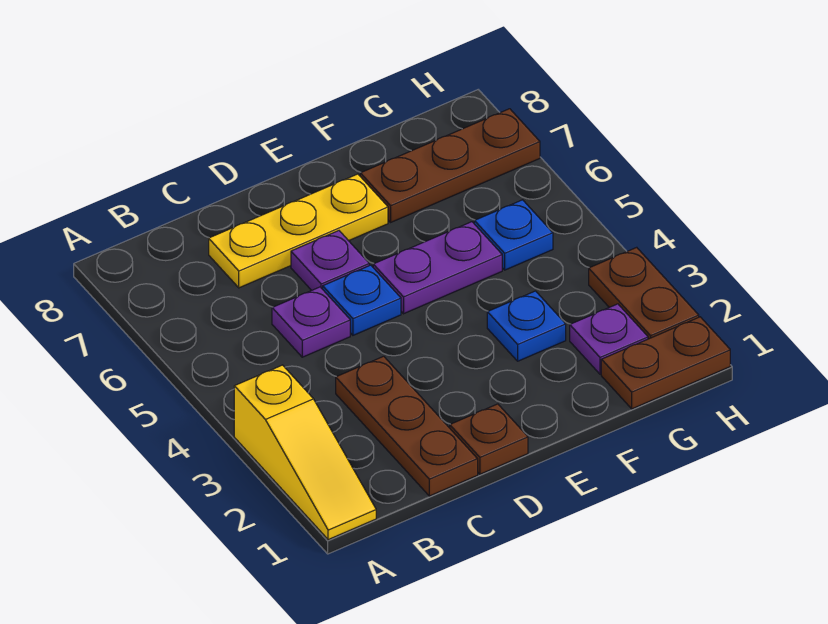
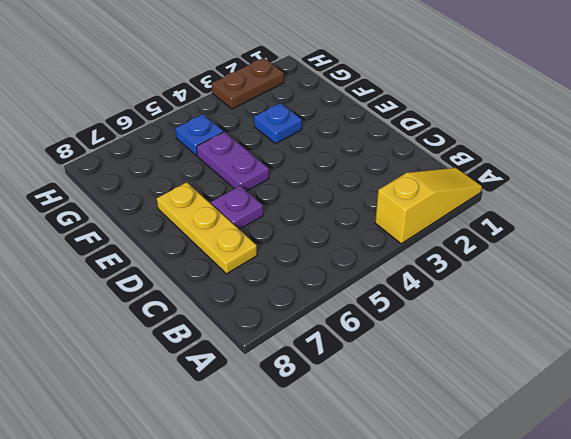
none -> brown plate C1:C3 level 1
none -> purple plate C5 level 1
none -> brown plate D1 level 1

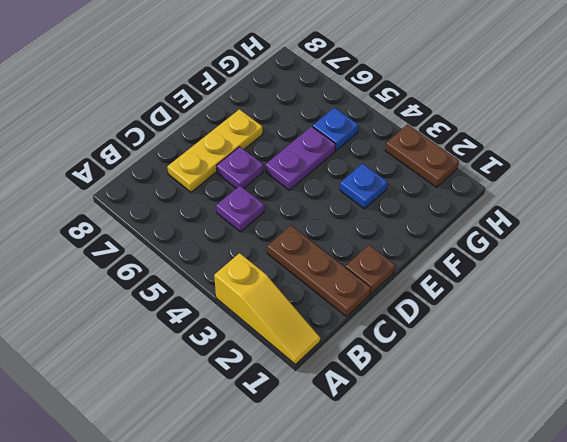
none -> blue plate D5 level 1
none -> brown plate F7:H7 level 1
none -> brown plate G1:H1 level 1

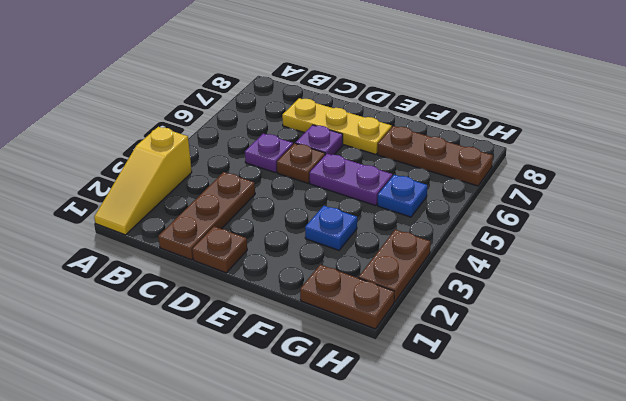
brown plate D5 level 1 -> blue plate D5 level 1
none -> purple plate G2 level 1

